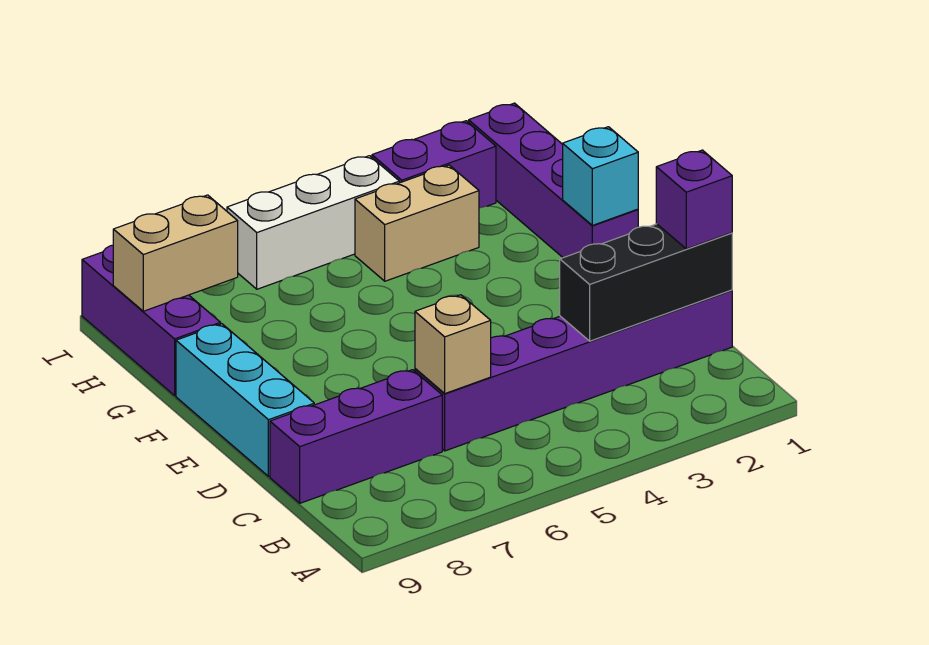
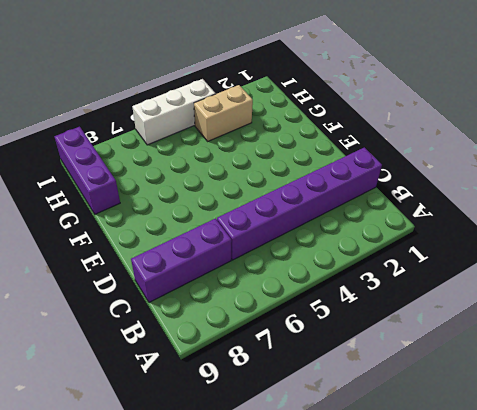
none -> cyan brick D9:F9 level 1
none -> purple brick F1:I1 level 1
none -> purple brick I2:I3 level 1

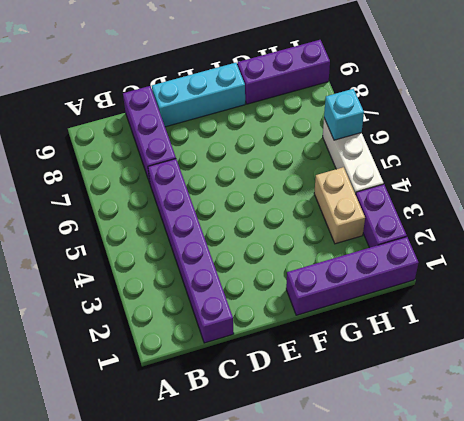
cyan brick I6 level 2 -> cyan brick F1 level 2
none -> black brick C1:C3 level 2
none -> tan brick C6 level 2
none -> tan brick H8:H9 level 2

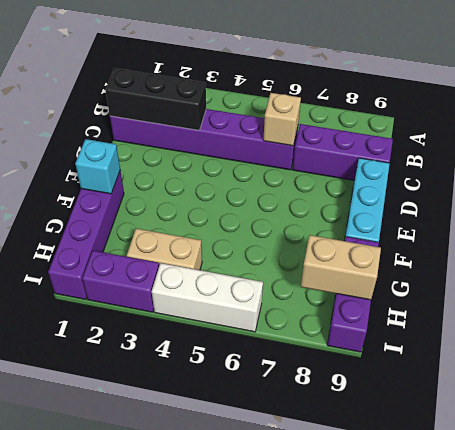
none -> purple brick C1 level 3

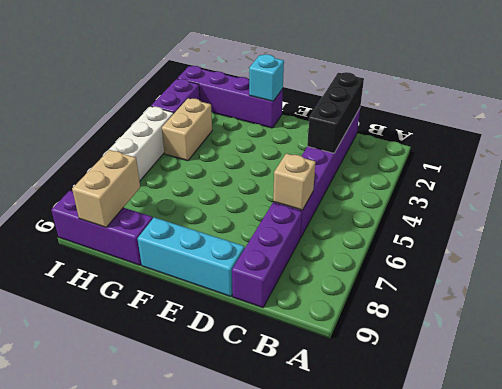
none -> purple brick C1 level 3

